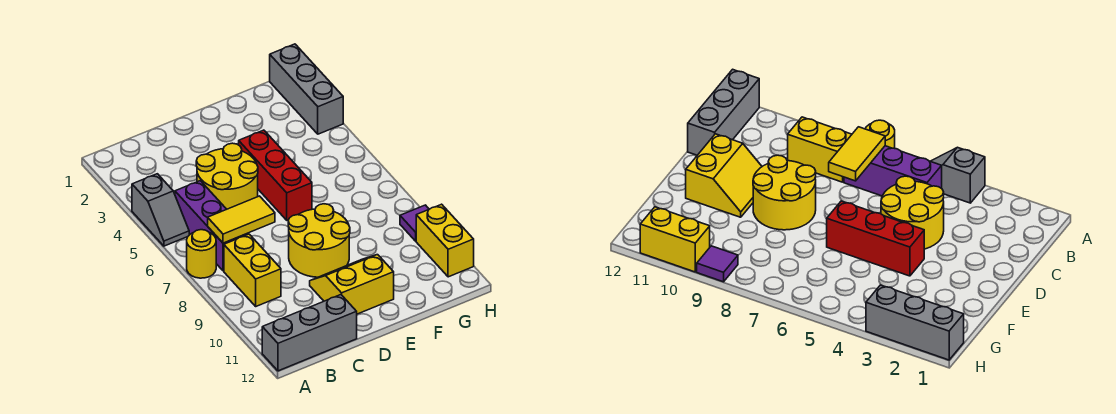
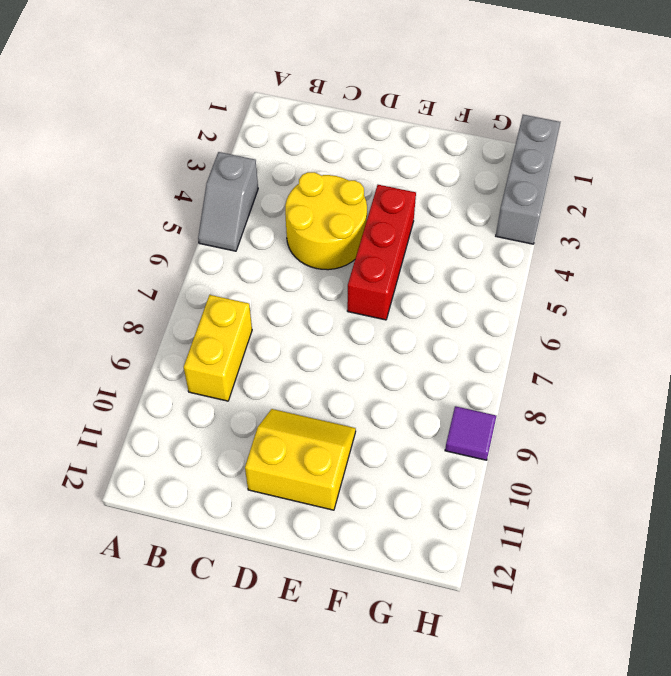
none -> yellow round brick A7 level 1
none -> grey brick A12:C12 level 1
none -> purple brick B5:B7 level 1

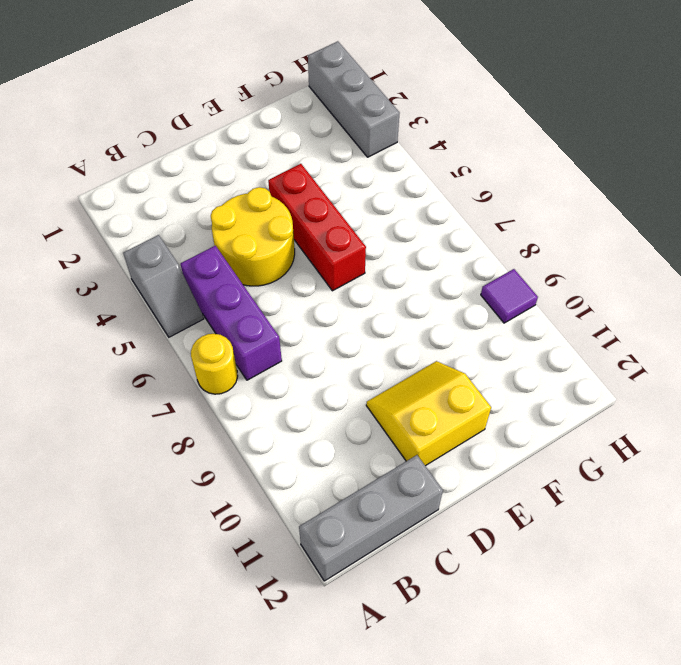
none -> yellow brick B8:B9 level 1
none -> yellow round brick D8:E9 level 1
none -> yellow brick H10:H11 level 1

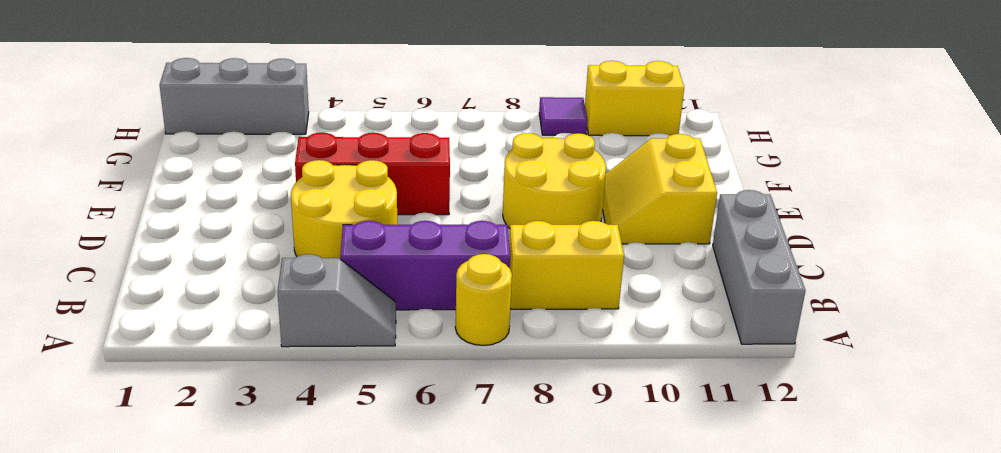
none -> yellow tile B7:C7 level 2

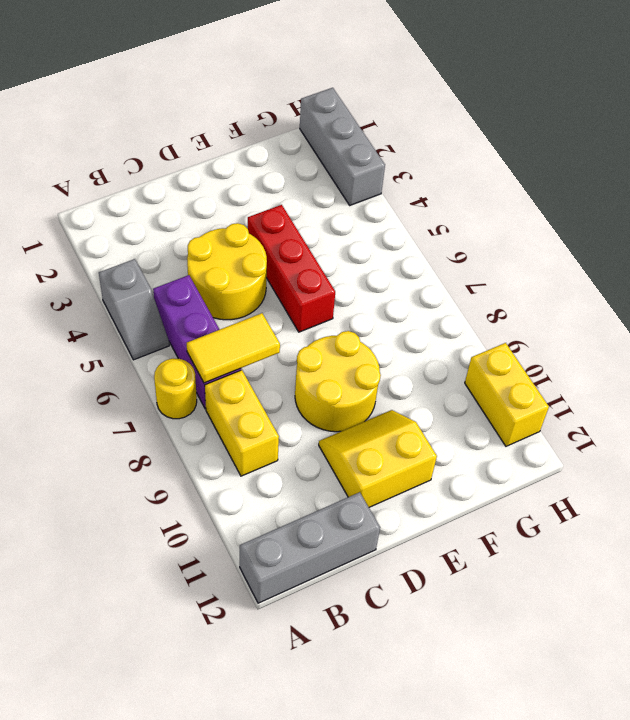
none -> purple tile H9 level 1

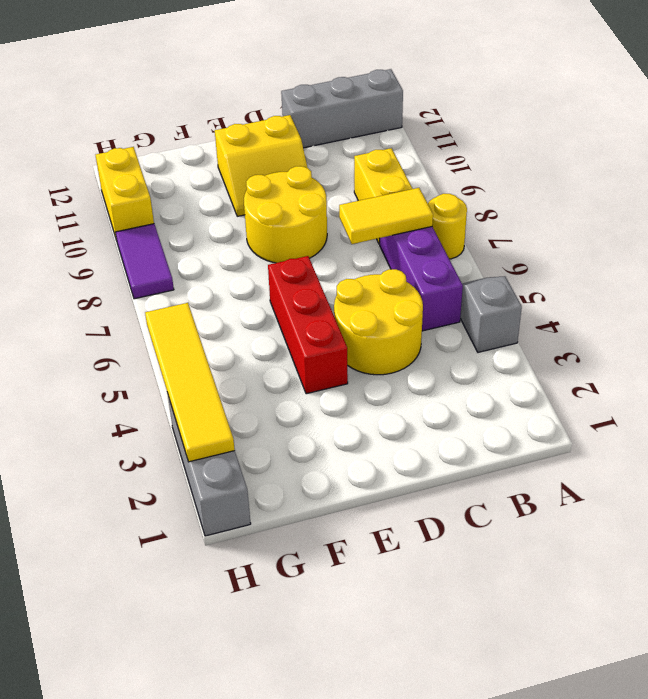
yellow tile H2:H5 level 2 -> none
purple tile H8:H9 level 1 -> purple tile H9 level 1

